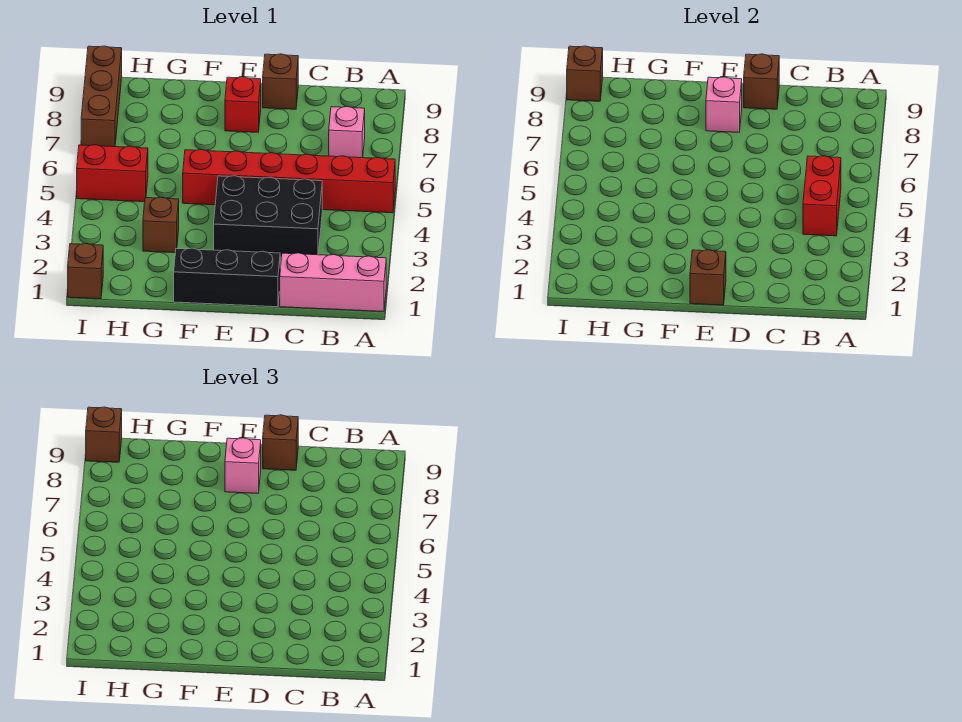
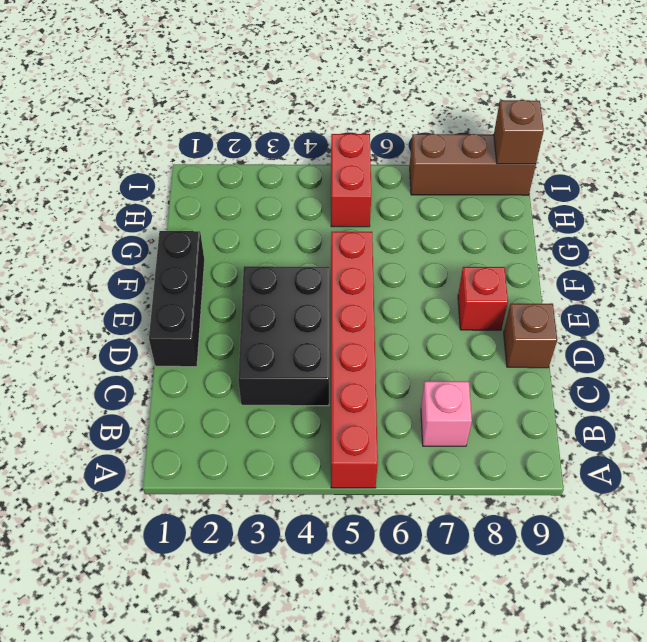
none -> pink brick A1:C1 level 1
none -> brown brick G3 level 1
none -> brown brick I1 level 1

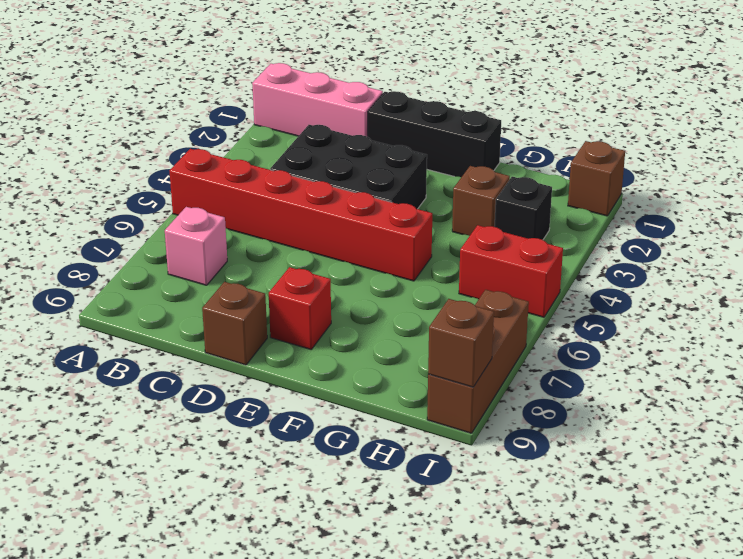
black brick H3 level 1 -> none
none -> red brick B4:B5 level 2
none -> brown brick D9 level 2
none -> brown brick E1 level 2

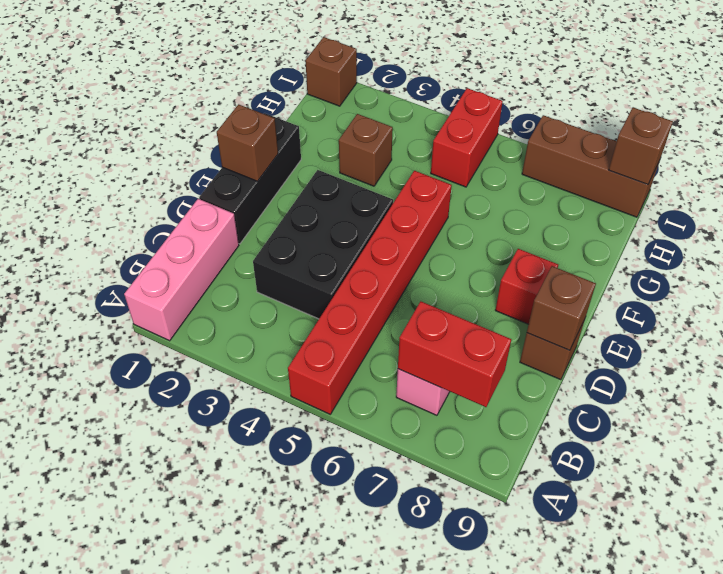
red brick B7:B8 level 2 -> red brick B4:B5 level 2
none -> pink brick E8 level 2
none -> brown brick D9 level 3
none -> pink brick E8 level 3

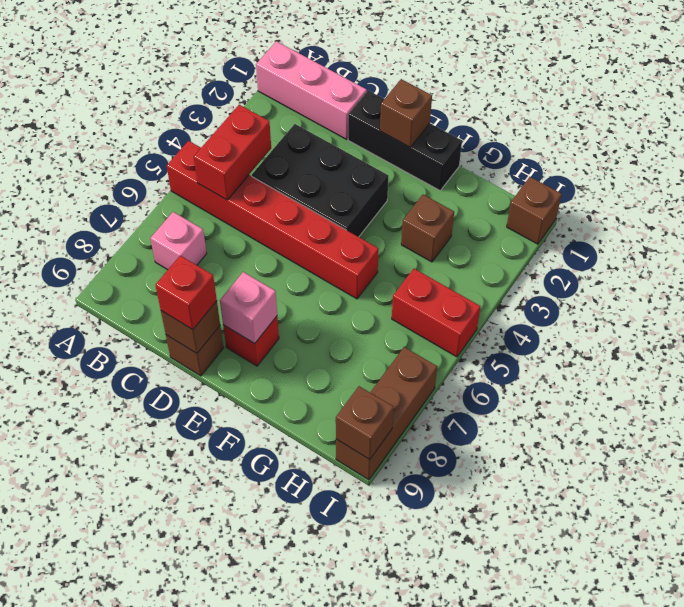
red brick D9 level 3 -> brown brick D9 level 3
none -> pink brick E8 level 3
none -> brown brick I9 level 3

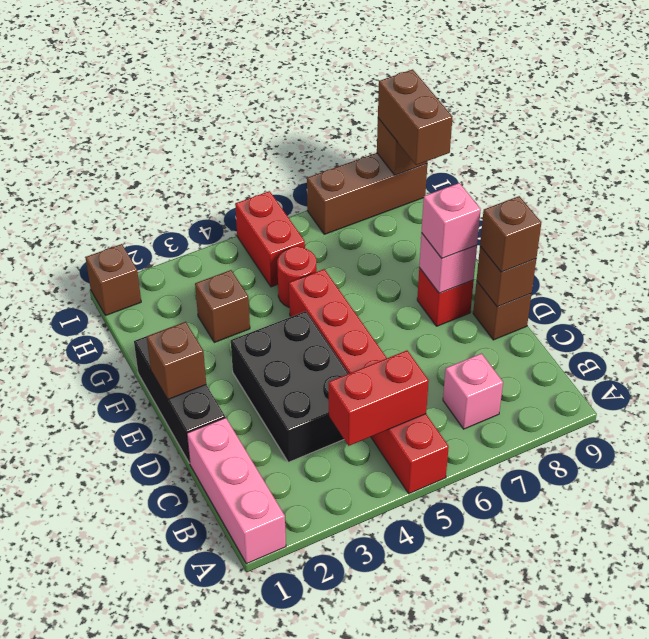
red round brick G5 level 1 -> none
brown brick H9:I9 level 3 -> brown brick I9 level 3

